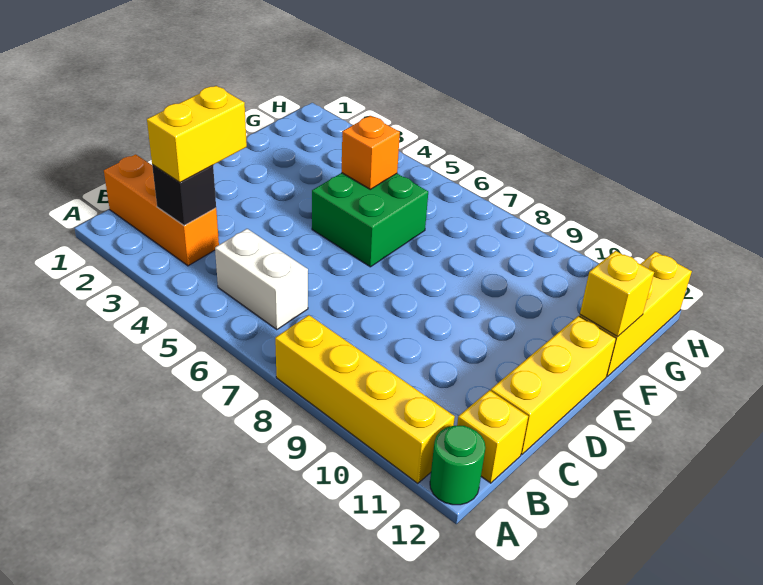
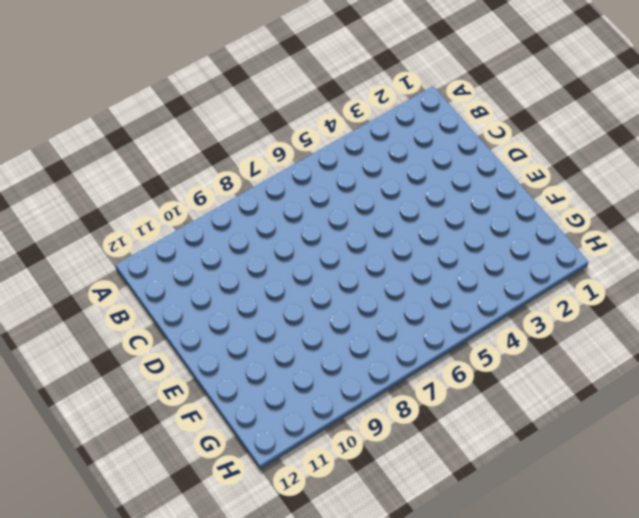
none -> yellow brick A8:A11 level 1
none -> green round brick A12 level 1
none -> orange brick B1:B3 level 1

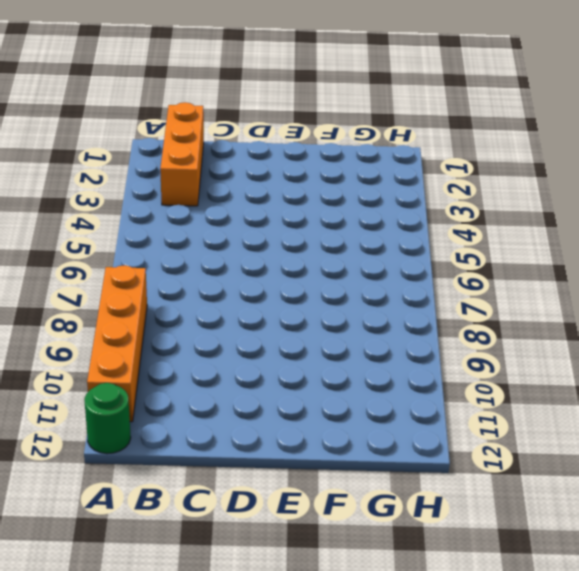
orange brick A8:A11 level 1 -> yellow brick A8:A11 level 1
none -> white brick B5:B6 level 1
none -> yellow brick B12 level 1
none -> yellow brick C12:E12 level 1

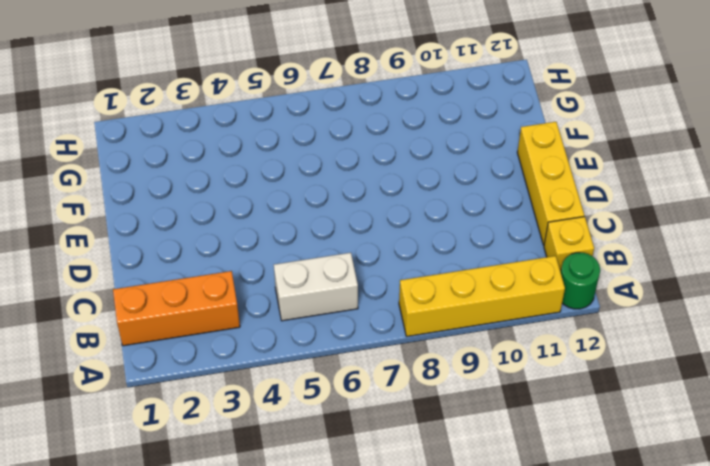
none -> green brick E5:F6 level 1
none -> yellow brick F12:H12 level 1
none -> black brick B3 level 2

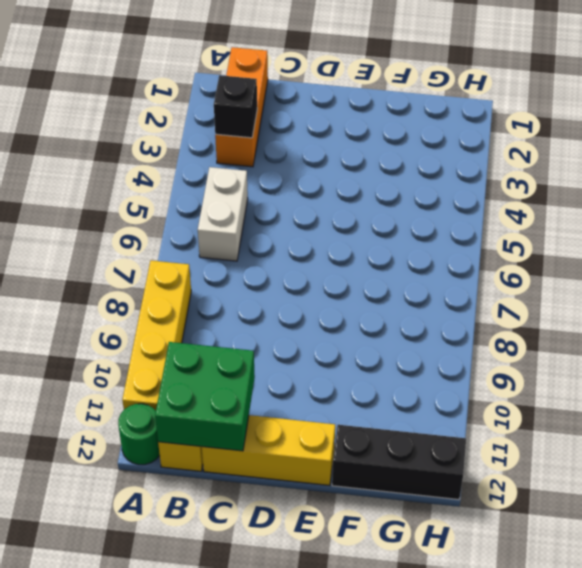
green brick B11:C12 level 2 -> green brick E5:F6 level 1
black brick F12:H12 level 1 -> yellow brick F12:H12 level 1
none -> orange brick F5 level 2
none -> yellow brick F12 level 2
none -> yellow brick B3:C3 level 3

